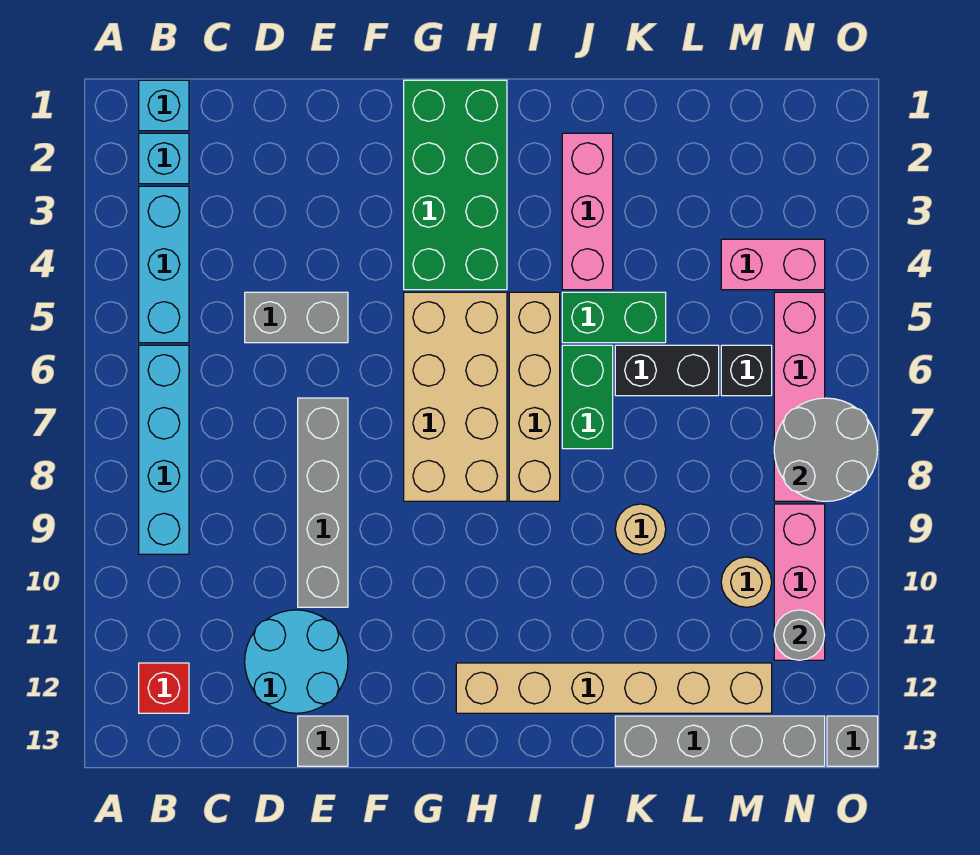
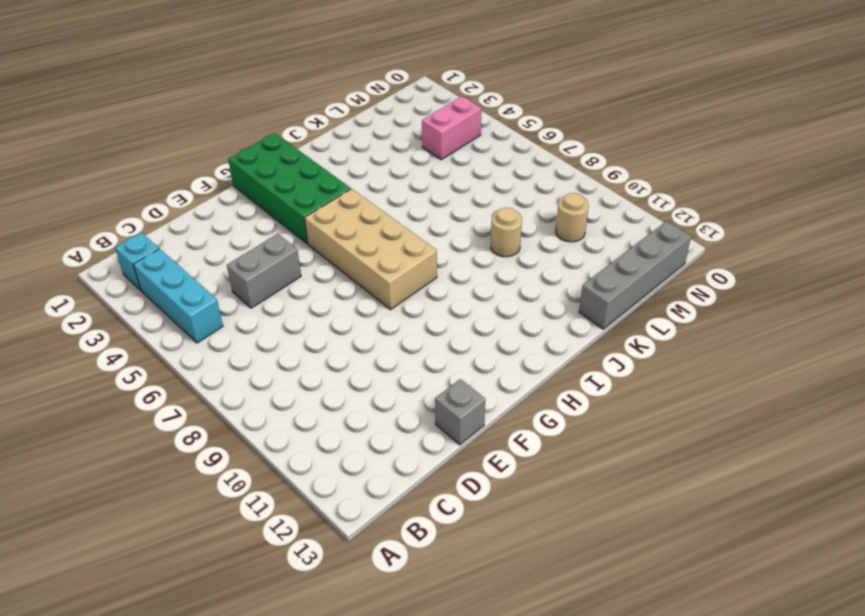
none -> cyan brick B1 level 1
none -> cyan brick B6:B9 level 1
none -> red brick B12 level 1

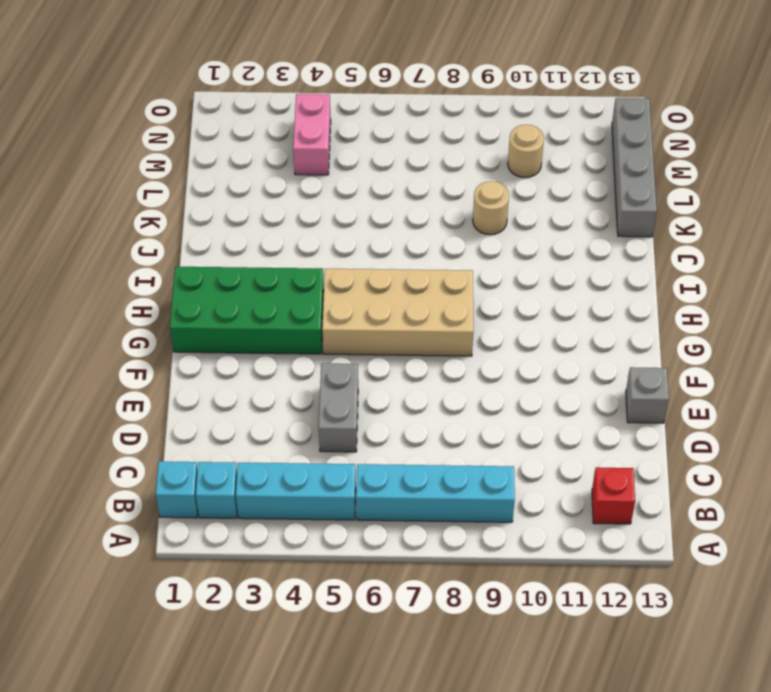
none -> cyan round brick D11:E12 level 1
none -> grey brick E7:E10 level 1
none -> tan brick H12:M12 level 1

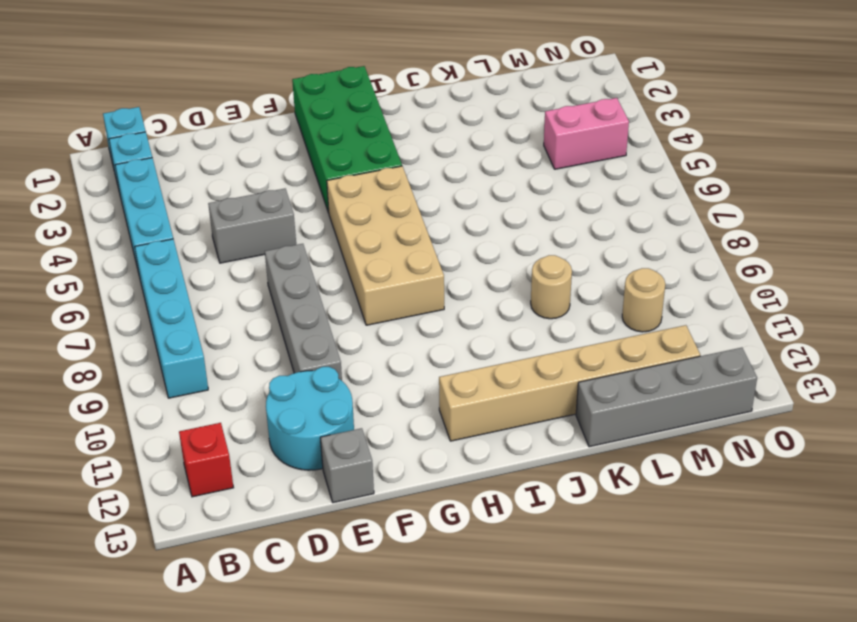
none -> tan brick I5:I8 level 1
none -> pink brick J2:J4 level 1
none -> green brick J5:K5 level 1

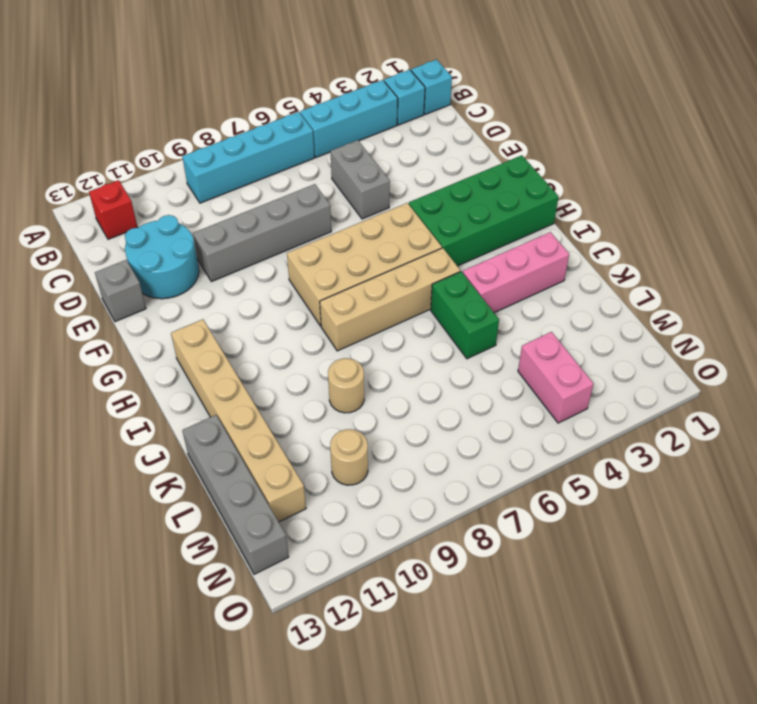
none -> green brick J6:J7 level 1
none -> black brick K6:L6 level 1
none -> black brick M6 level 1

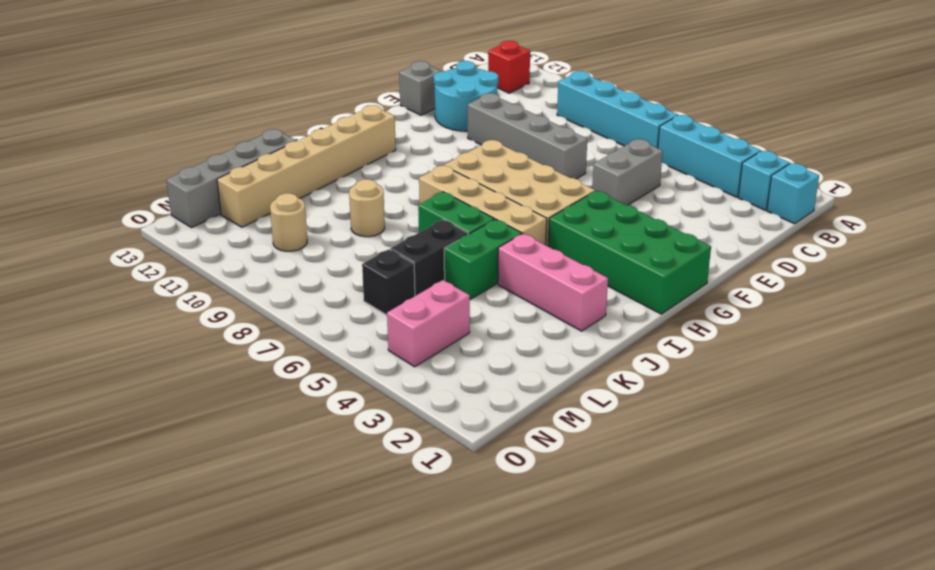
none -> pink brick N5:N8 level 1
none -> pink brick N9:N11 level 1
none -> grey brick O13 level 1

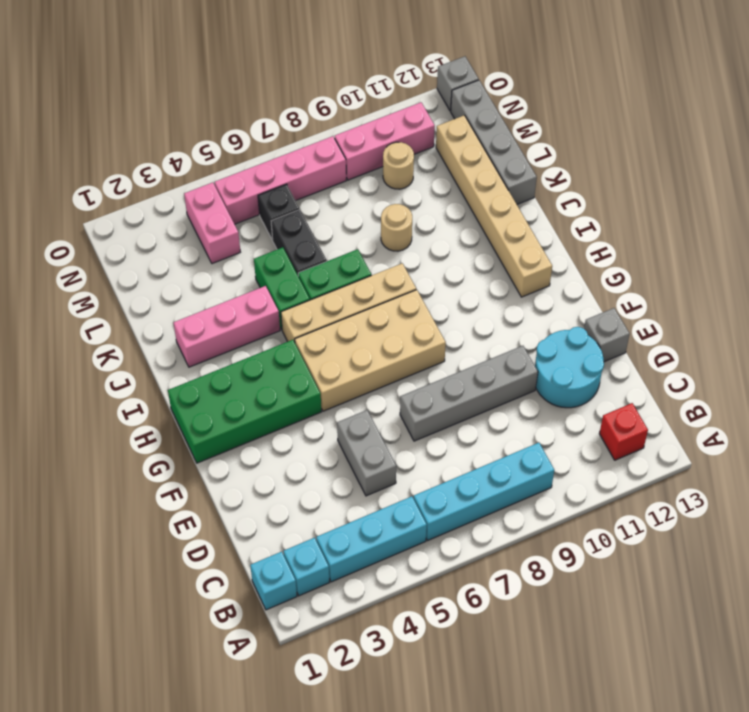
none -> grey round brick N7:O8 level 2
none -> grey round brick N11 level 2

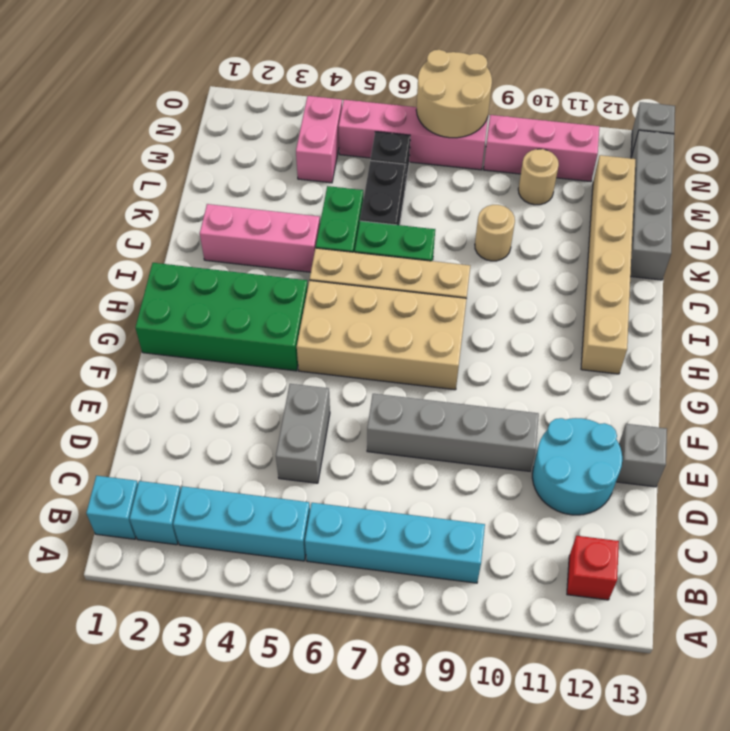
tan round brick N7:O8 level 2 -> grey round brick N7:O8 level 2
none -> grey round brick N11 level 2

